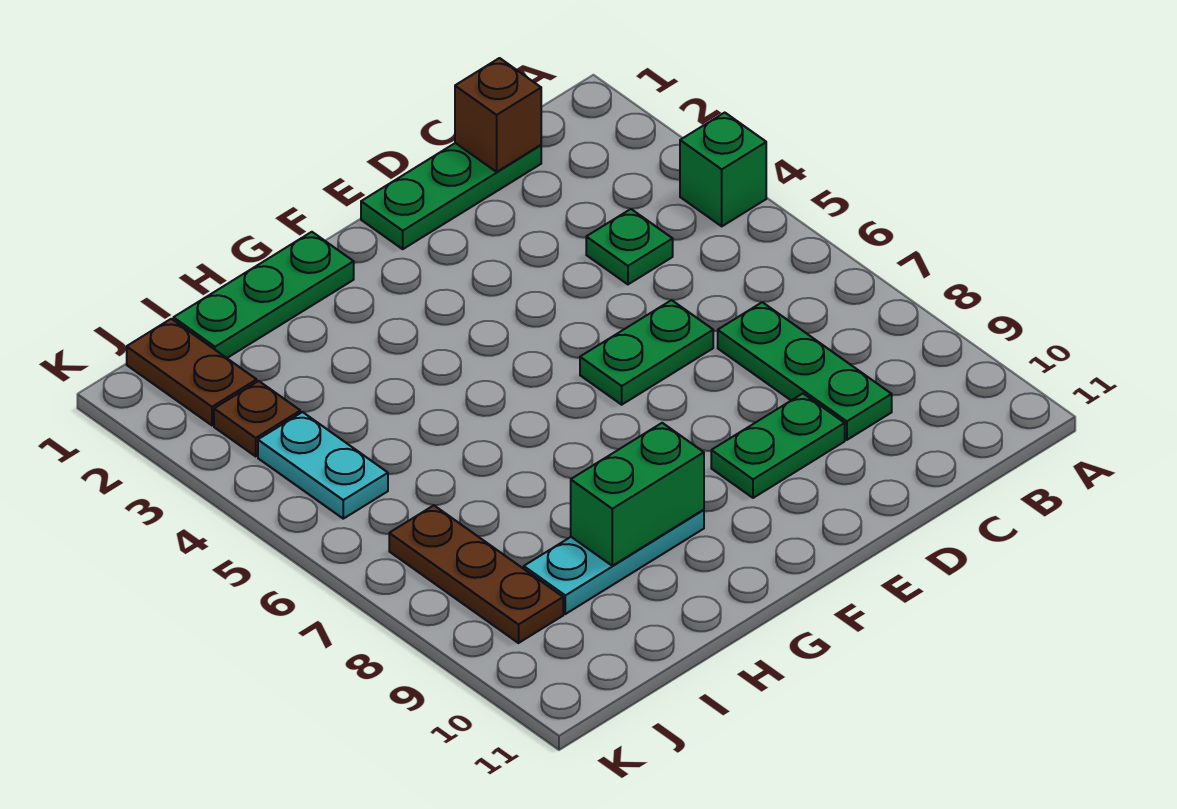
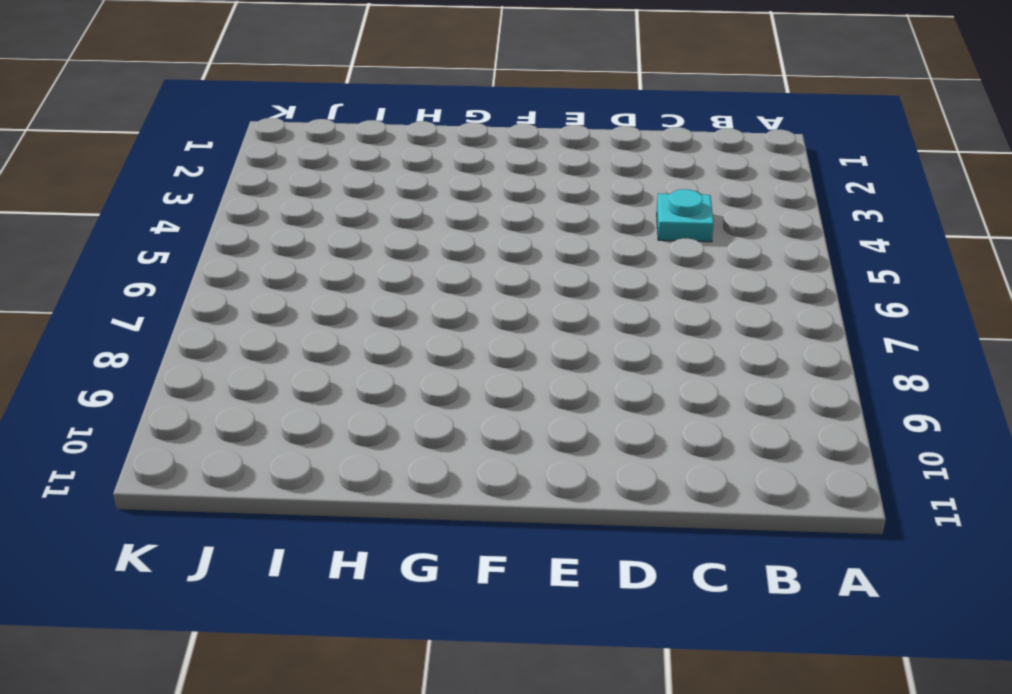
cyan plate C4 level 1 -> green plate C4 level 1
none -> green brick A4 level 1
none -> green plate C1:E1 level 1
none -> green plate C7:C9 level 1

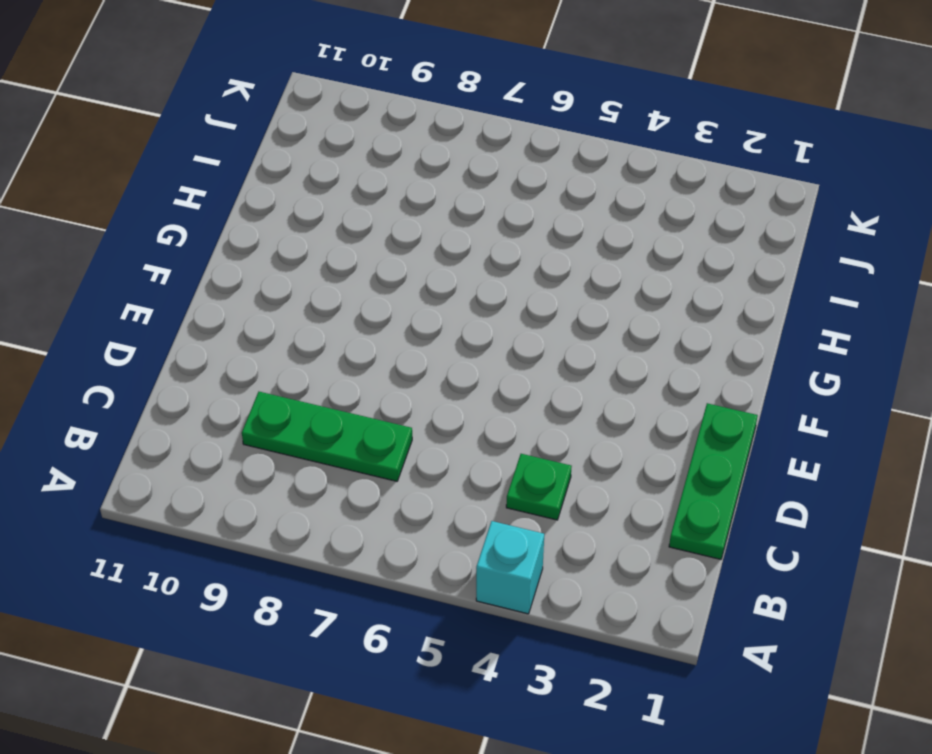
cyan brick A4 level 1 -> green brick A4 level 1
none -> green plate D6:E6 level 1
none -> green plate D9:E9 level 1
none -> green plate G1:I1 level 1

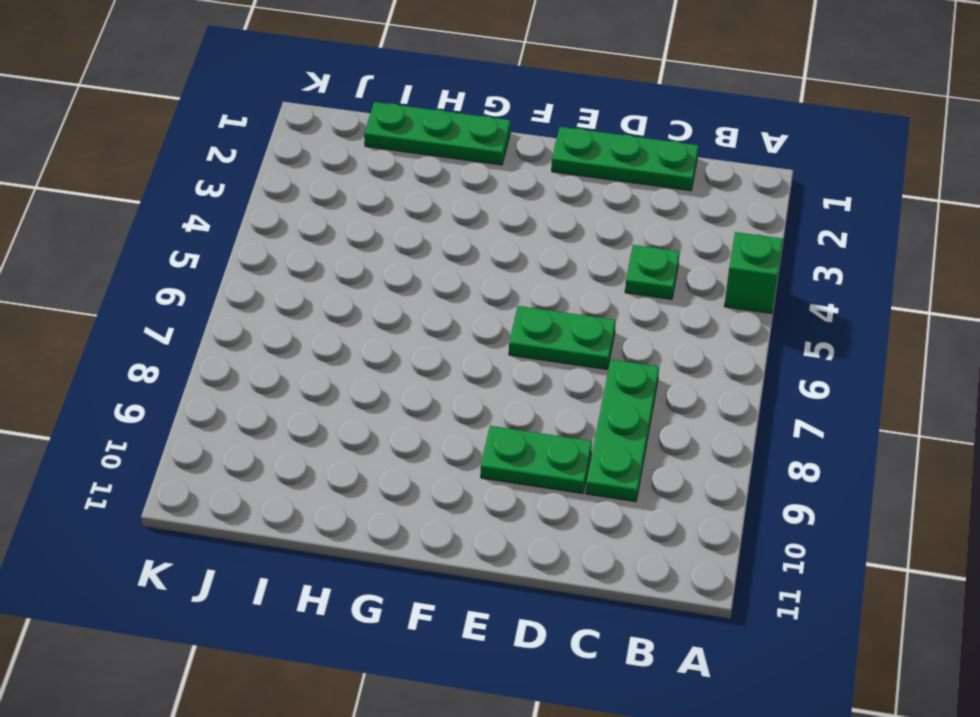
none -> cyan plate G9:I9 level 1
none -> brown plate J1:J2 level 1
none -> brown plate J3 level 1

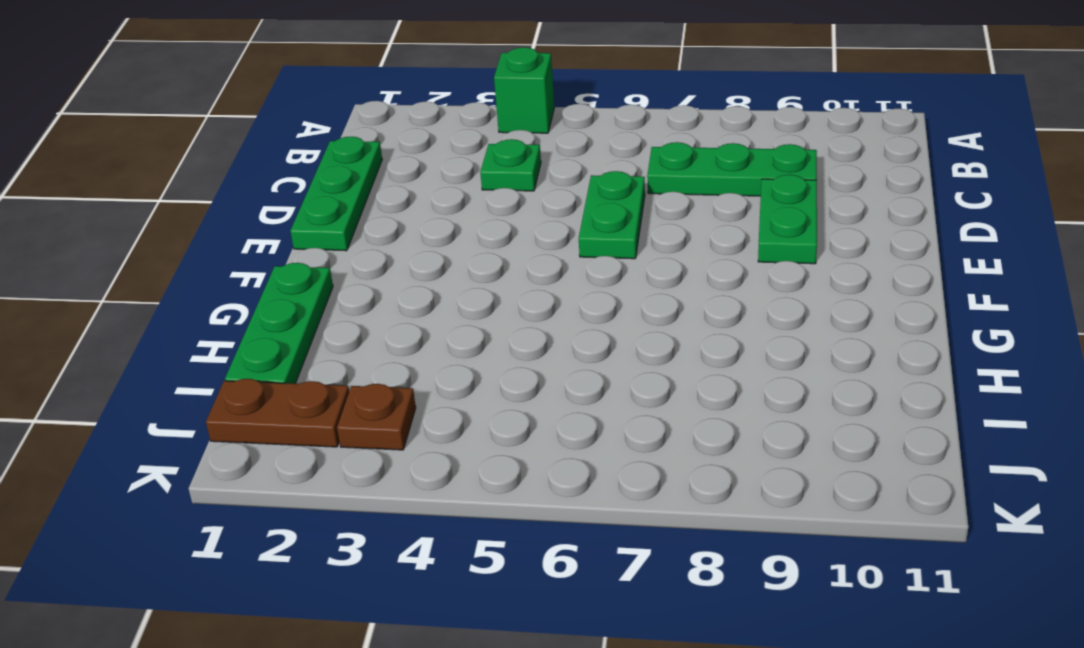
none -> cyan plate G9:I9 level 1
none -> cyan plate J4:J5 level 1
none -> brown plate J7:J9 level 1

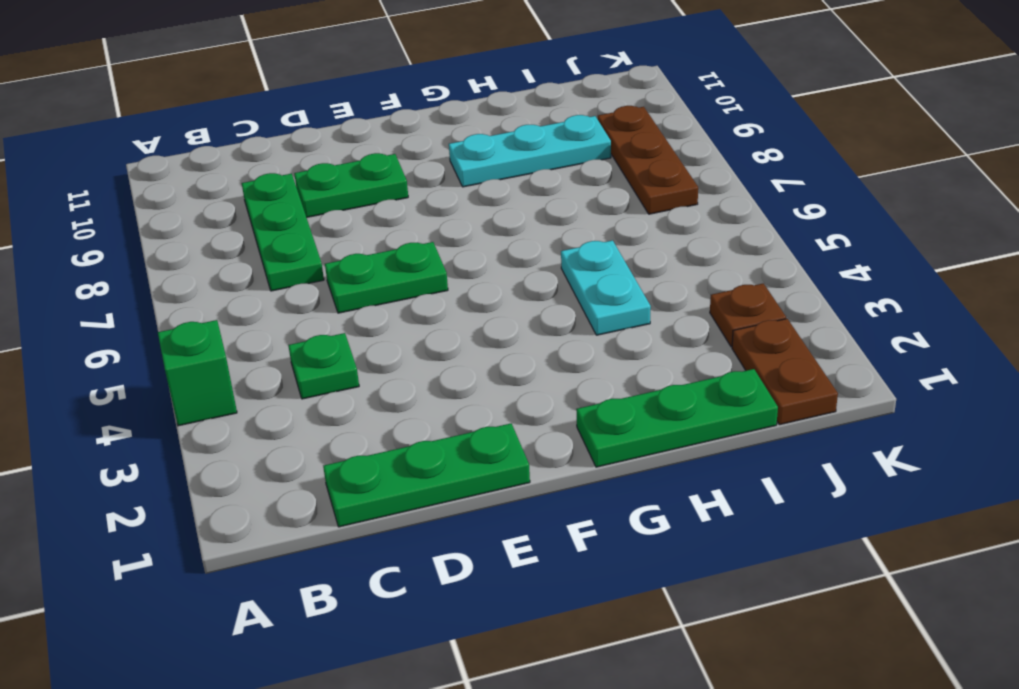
cyan plate H4:H5 level 1 -> cyan plate J4:J5 level 1
none -> brown brick C1 level 2
none -> green brick G9:H9 level 2

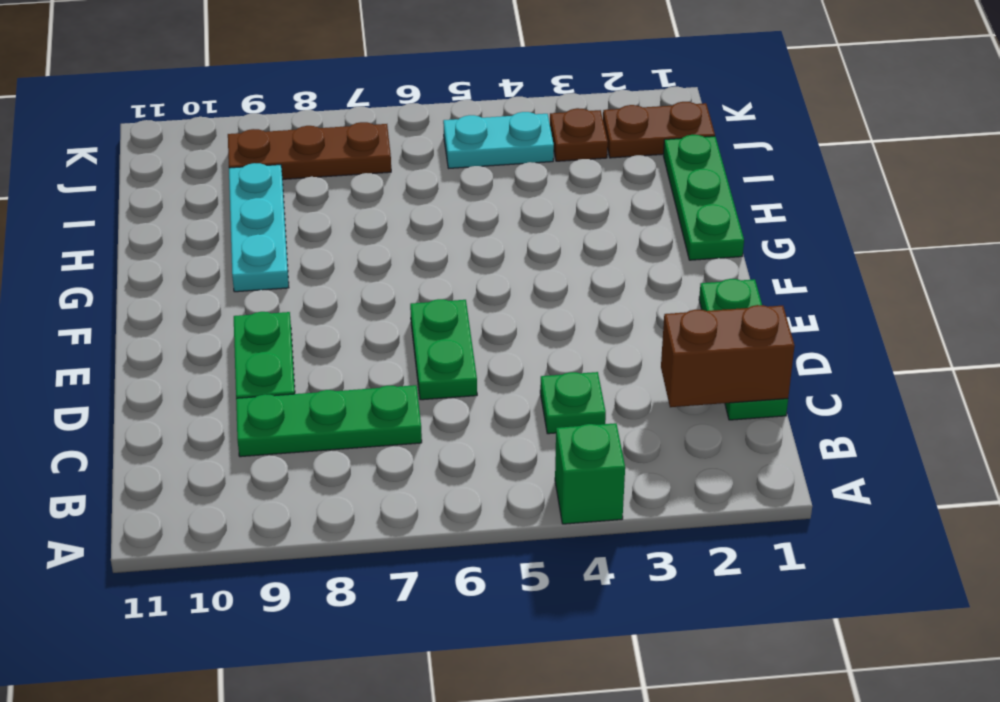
brown brick C1:C2 level 2 -> brown brick C1 level 2
none -> green brick G9:H9 level 2

